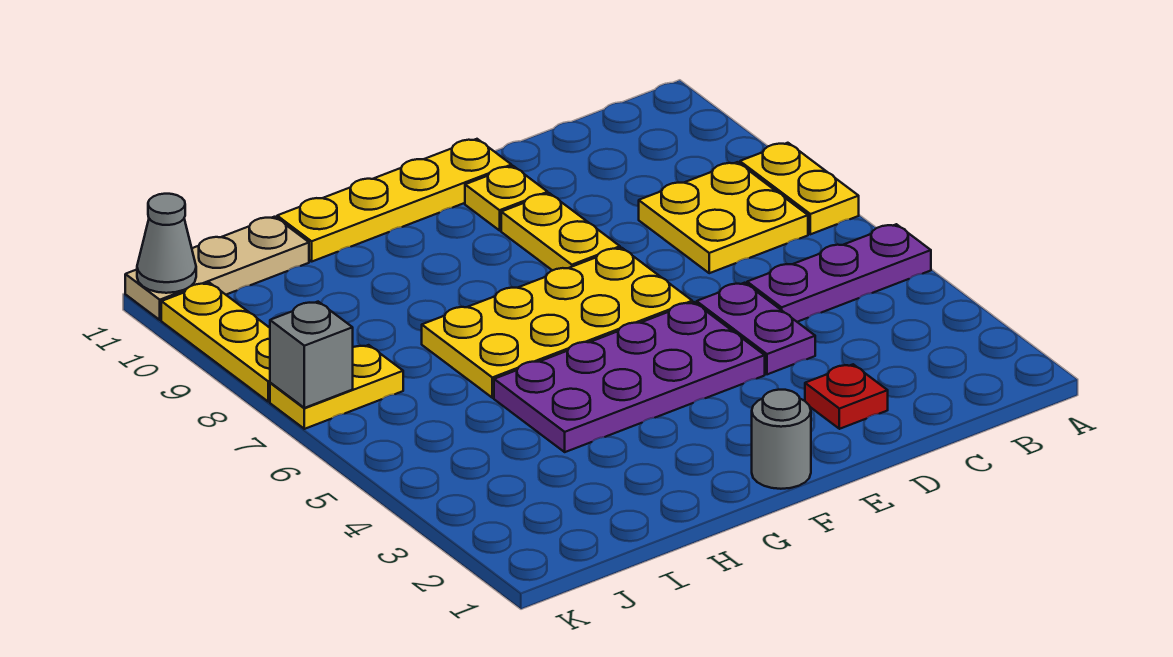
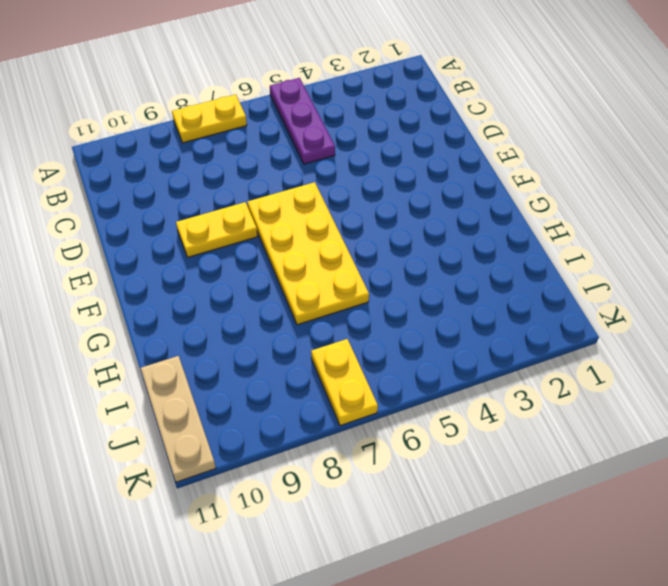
none -> yellow plate B7:C8 level 1
none -> red plate D2 level 1
none -> purple plate D4:D5 level 1

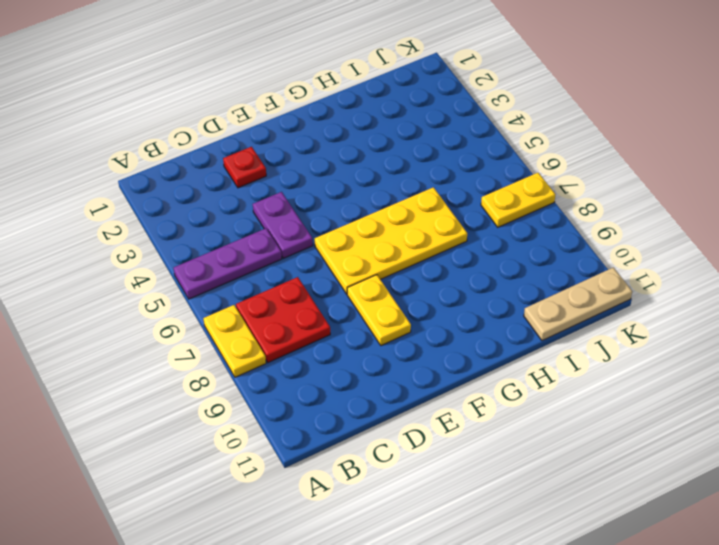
red plate B7:C8 level 1 -> yellow plate B7:C8 level 1
none -> purple plate E4:H5 level 1
none -> yellow plate E10 level 1
none -> yellow plate E11:H11 level 1

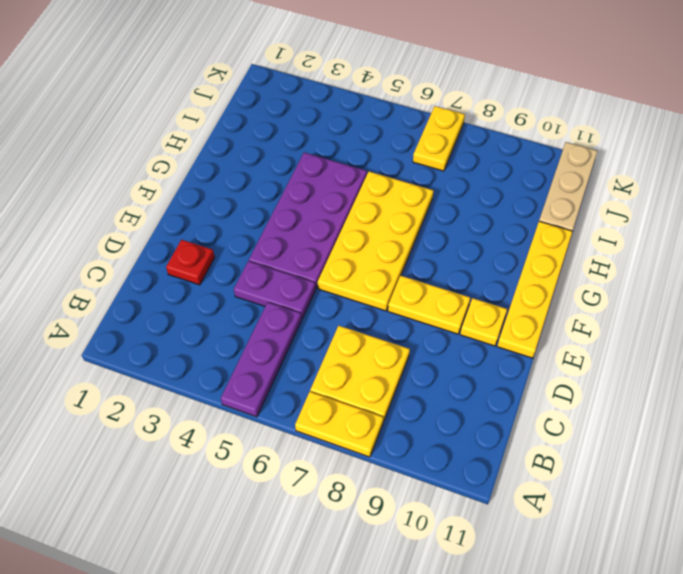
none -> grey round brick F1 level 1
none -> yellow plate K8:K10 level 1
none -> grey brick K7 level 2

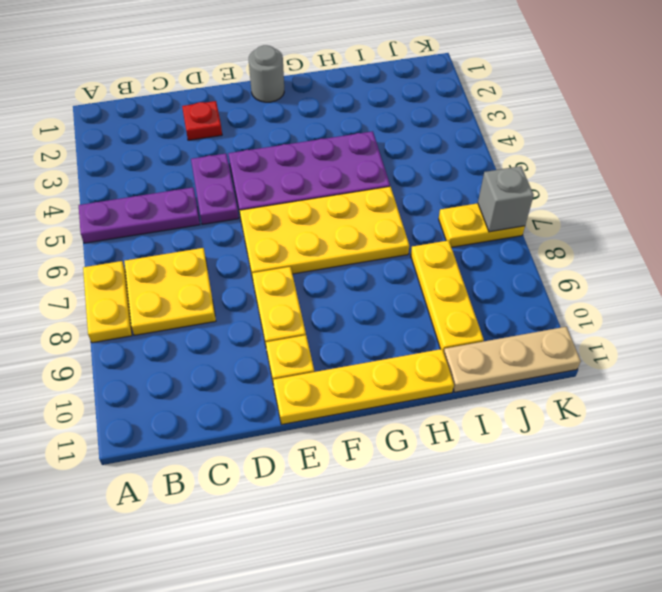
yellow plate I8:I10 level 1 -> yellow plate K8:K10 level 1
none -> grey cone K11 level 2

